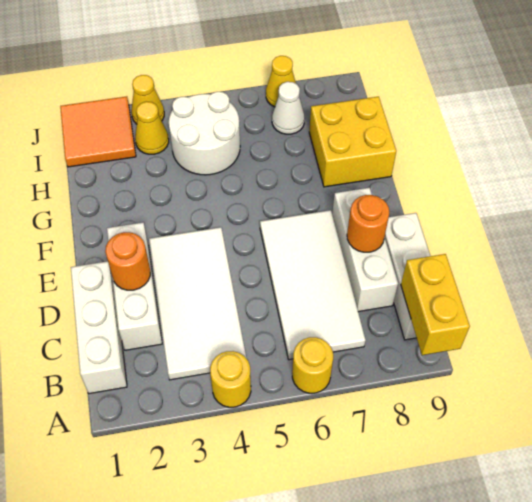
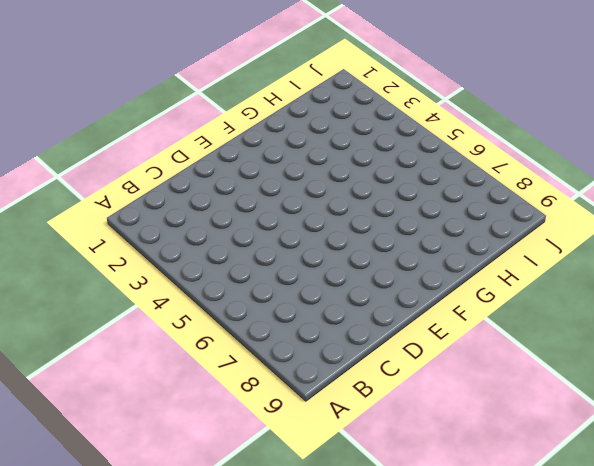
none -> yellow round brick A4 level 1
none -> yellow round brick A6 level 1
none -> white brick B1:D1 level 1

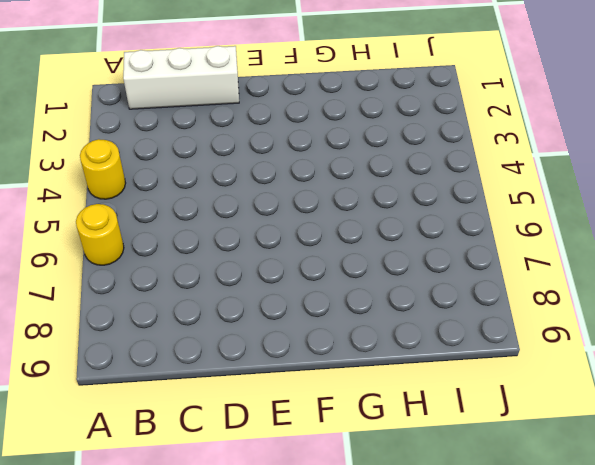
none -> white tile B3:E4 level 1
none -> white tile B6:E7 level 1
none -> white brick B9:D9 level 1

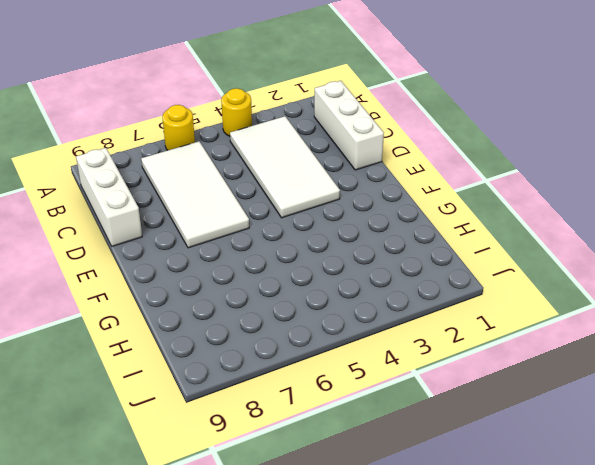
none -> white brick C2:E2 level 1
none -> white brick C8:E8 level 1
none -> yellow brick G8:H9 level 1

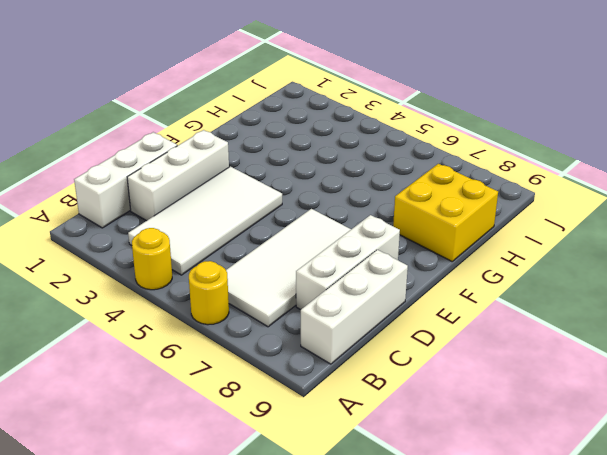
none -> white round brick H4:I5 level 1
none -> orange tile I1:J2 level 1
none -> yellow cone I3 level 1

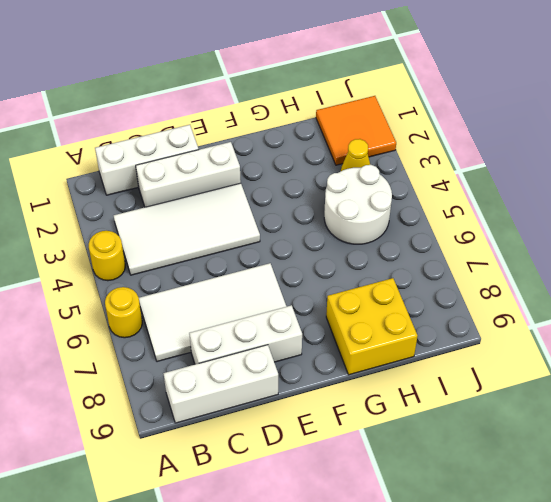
none -> white cone I7 level 1
none -> yellow cone J3 level 1
none -> yellow cone J7 level 1

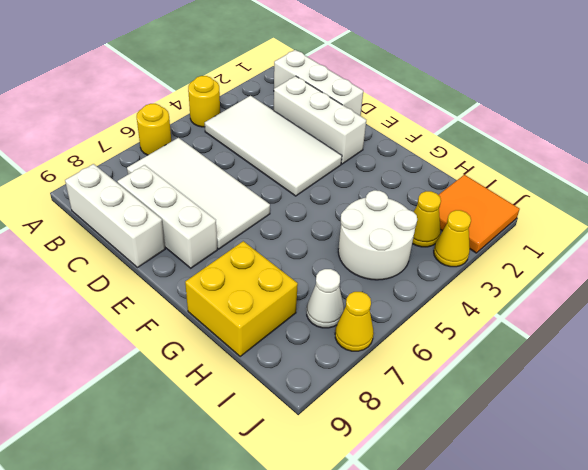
none -> yellow brick A9:B9 level 2
none -> orange round brick D2 level 2
none -> orange round brick D8 level 2

